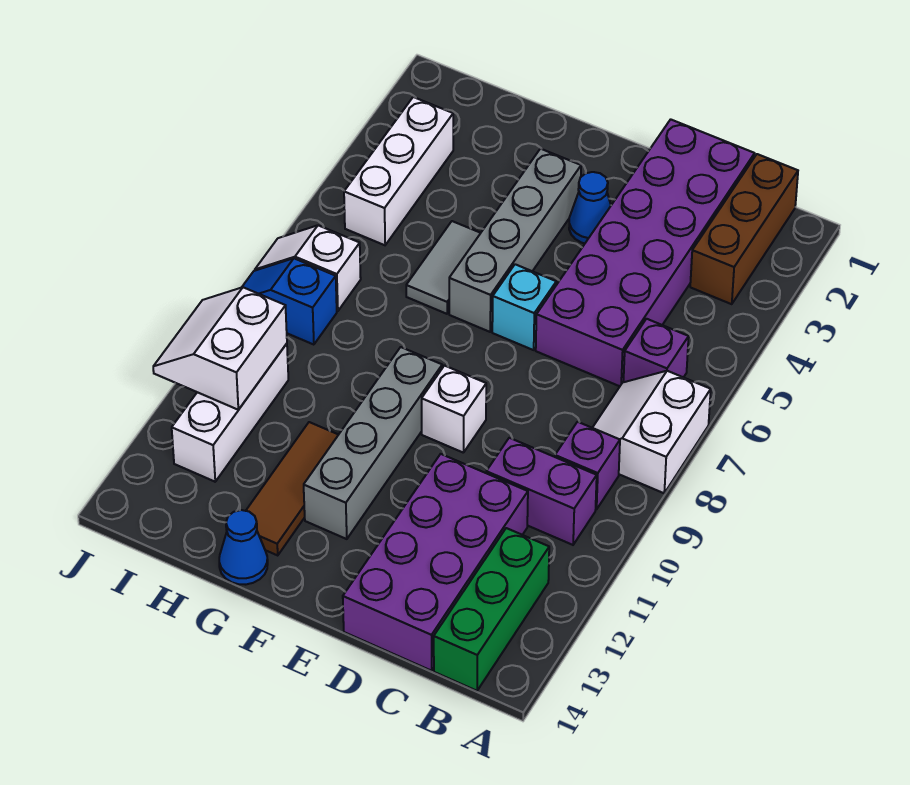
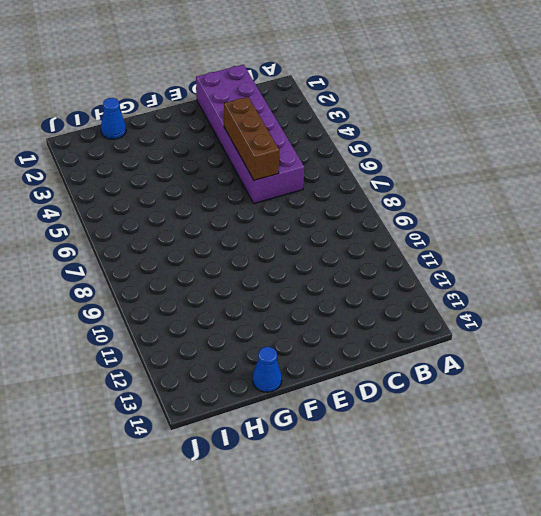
brown brick D4:D6 level 2 -> brown brick B1:B3 level 1
blue cone H1 level 1 -> blue cone E3 level 1
none -> white slope A7:B8 level 1 top A
none -> purple brick B6 level 1
none -> purple brick B9 level 1

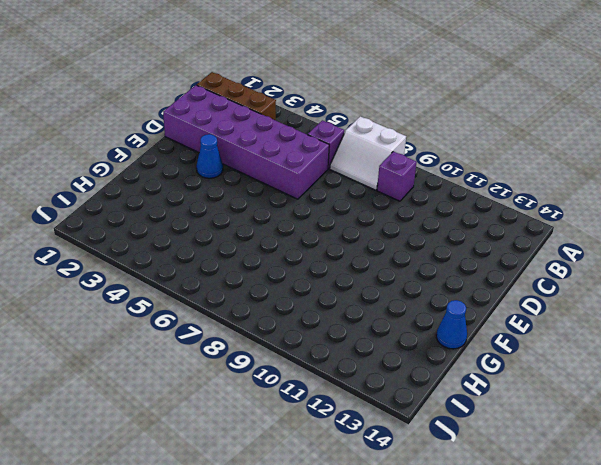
none -> purple brick B10:C10 level 1
none -> green brick B12:B14 level 1
none -> purple brick C11:D14 level 1

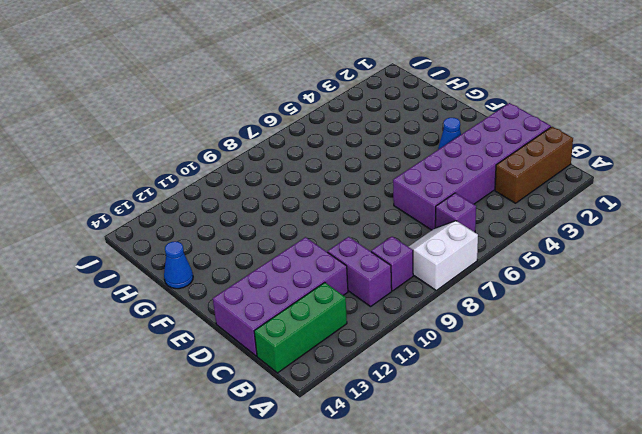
none -> cyan brick E6 level 1
none -> white brick E9 level 1
none -> grey brick F3:F6 level 1

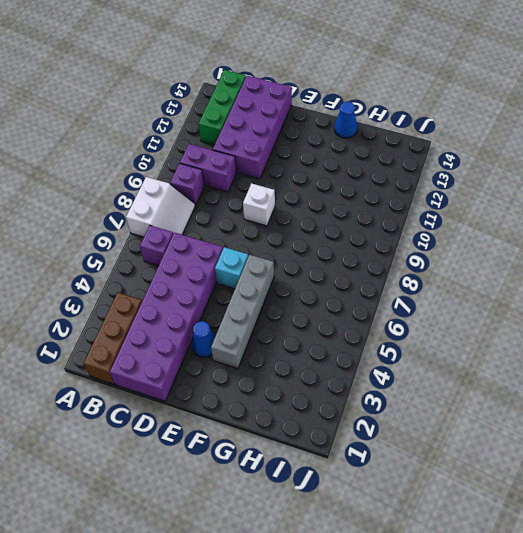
none -> grey brick F9:F12 level 1
none -> grey tile G5:G6 level 1
none -> brown tile G11:G13 level 1

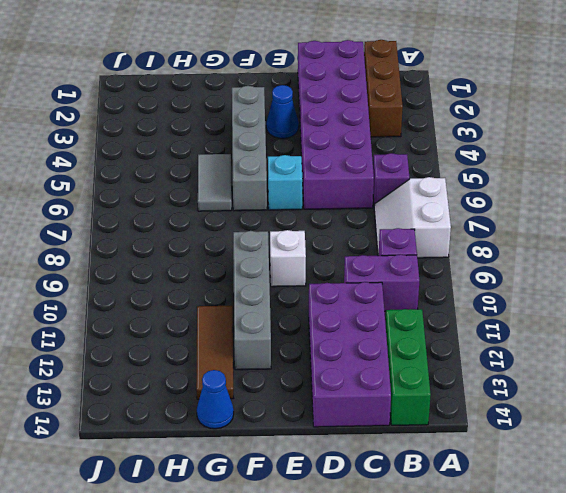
none -> white brick I3:I5 level 1
none -> white slope I7:J7 level 1 top I
none -> blue slope I8:J8 level 1 top I

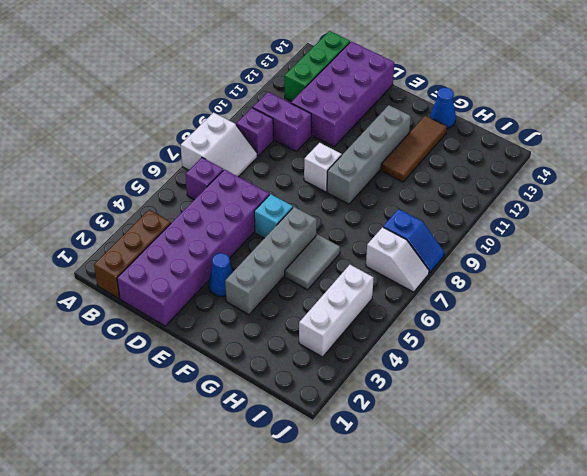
none -> white brick I10:I12 level 1
none -> white slope I10:J11 level 2 top I

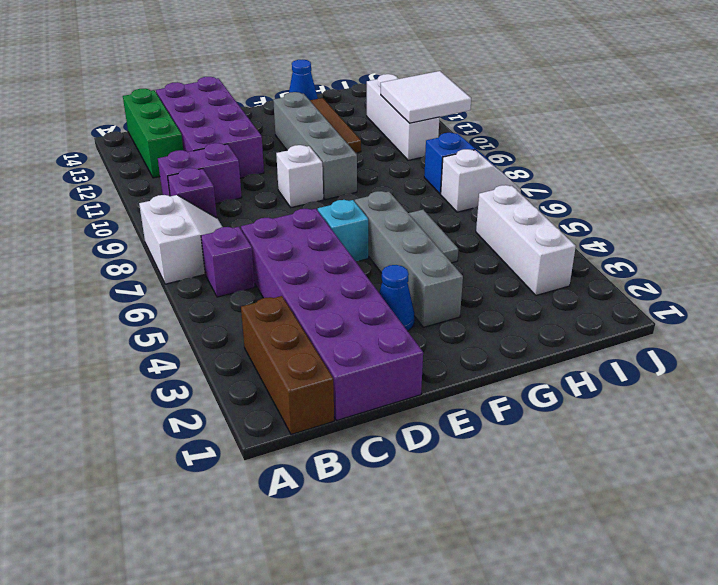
white tile I10:J11 level 2 -> white slope I10:J11 level 2 top I

